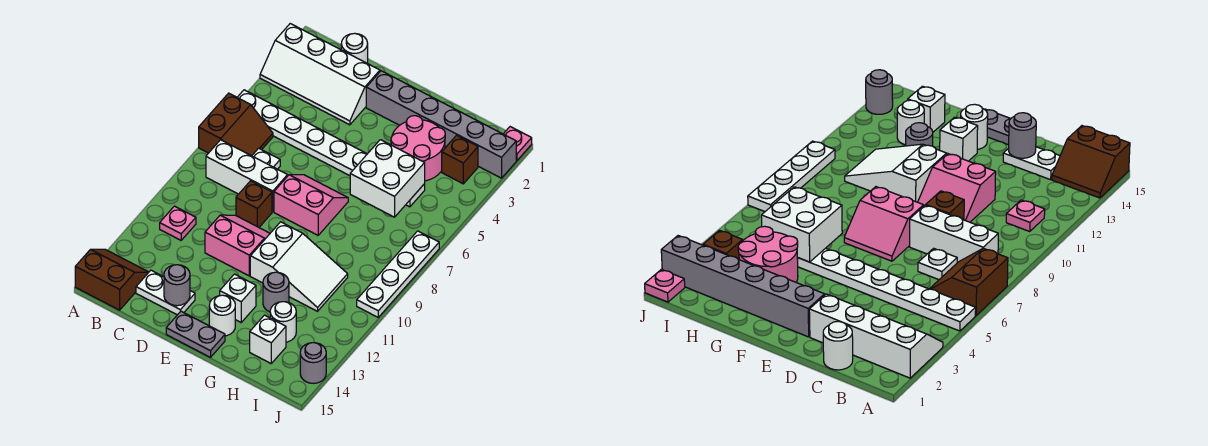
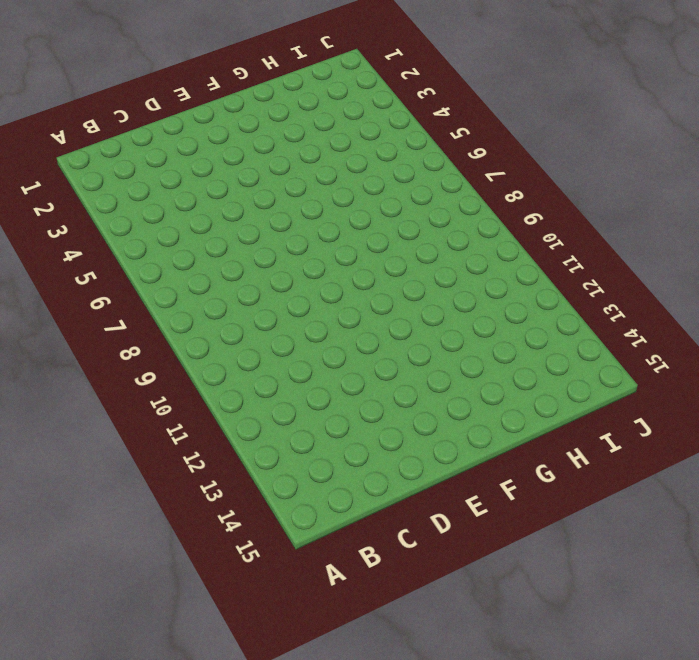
none -> white slope A2:D3 level 1 top 2
none -> white plate A5:H5 level 1
none -> brown slope A6:B7 level 1 top A

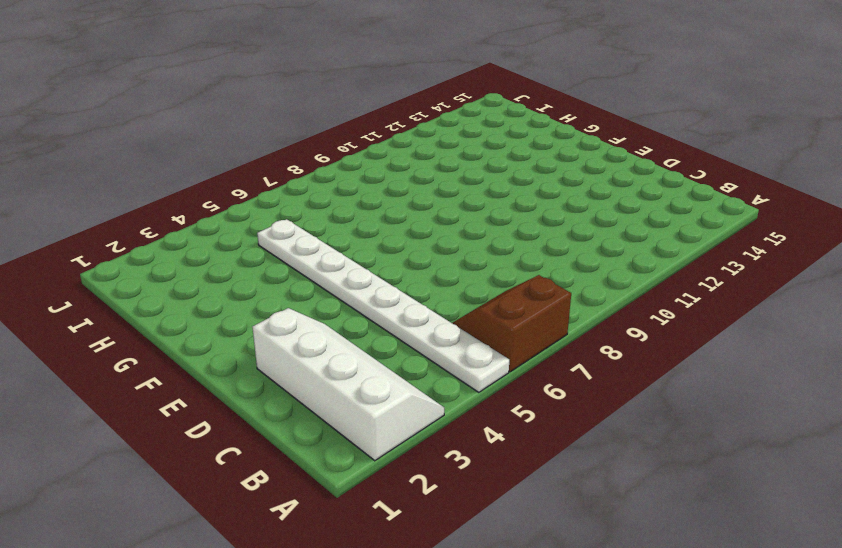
none -> brown slope A14:B15 level 1 top 15
none -> white brick B8:D8 level 1
none -> pink plate B11 level 1

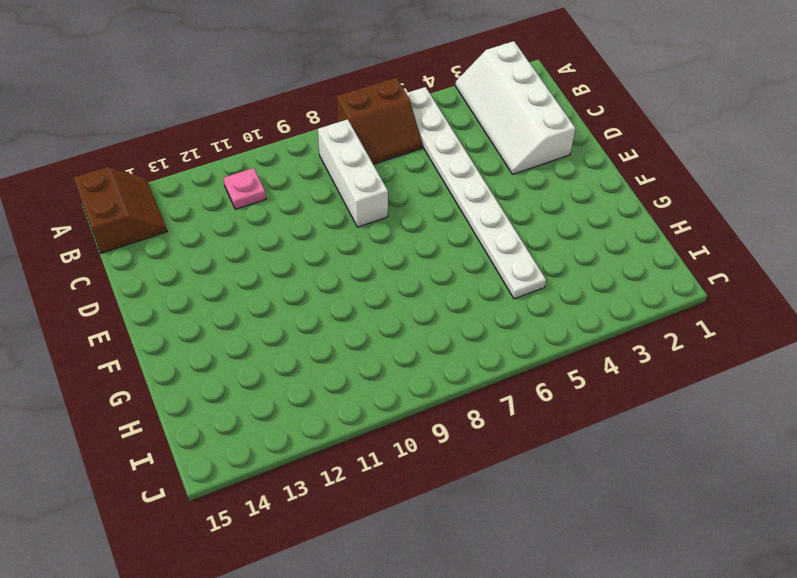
none -> white round brick C1 level 1
none -> white plate C7 level 1
none -> white plate C14:D14 level 1

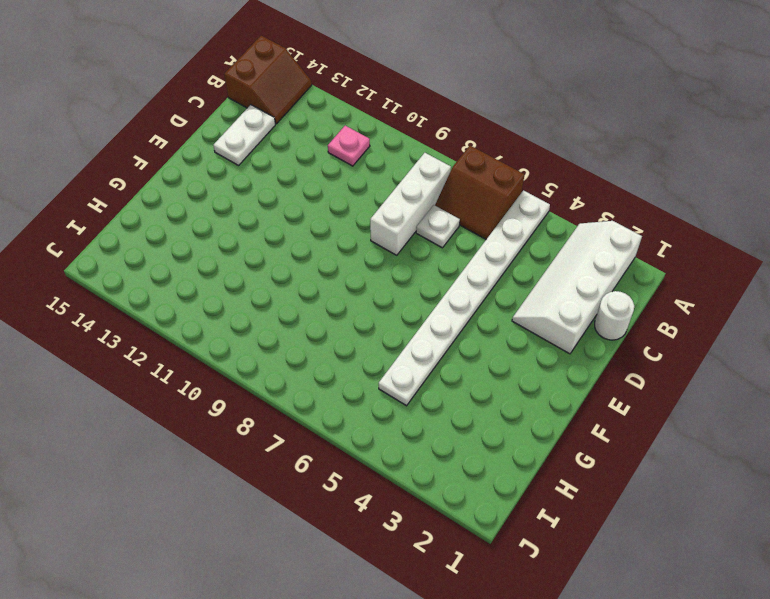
none -> brown brick D9 level 1
none -> pink slope D10:E11 level 1 top 11
none -> grey brick E2:J2 level 1

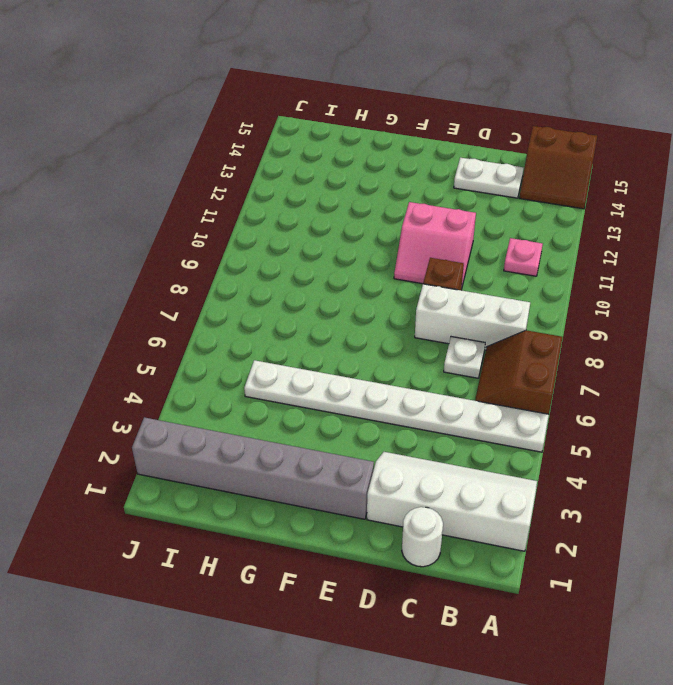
none -> pink slope E7:F8 level 1 top 8
none -> grey plate E15:F15 level 1
none -> white slope F10:H11 level 1 top F

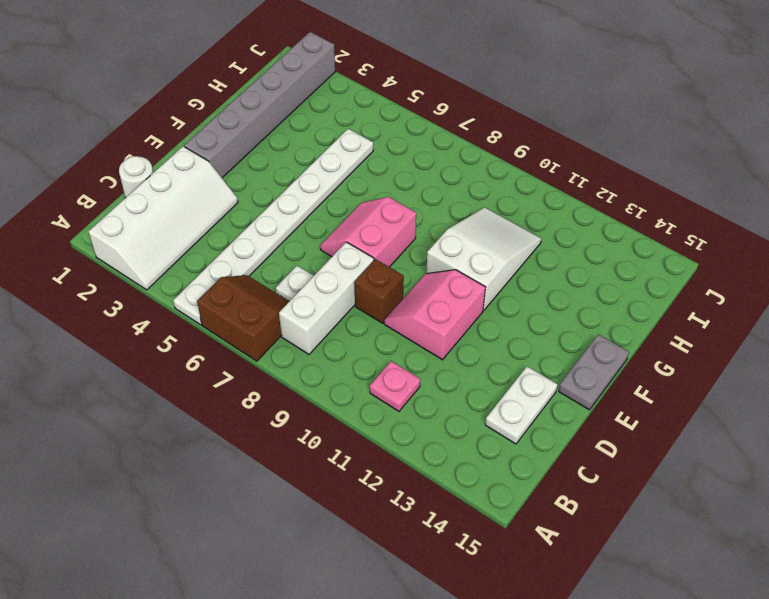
none -> brown slope A14:B15 level 1 top 15
none -> white brick F13 level 1
none -> white round brick F14 level 1

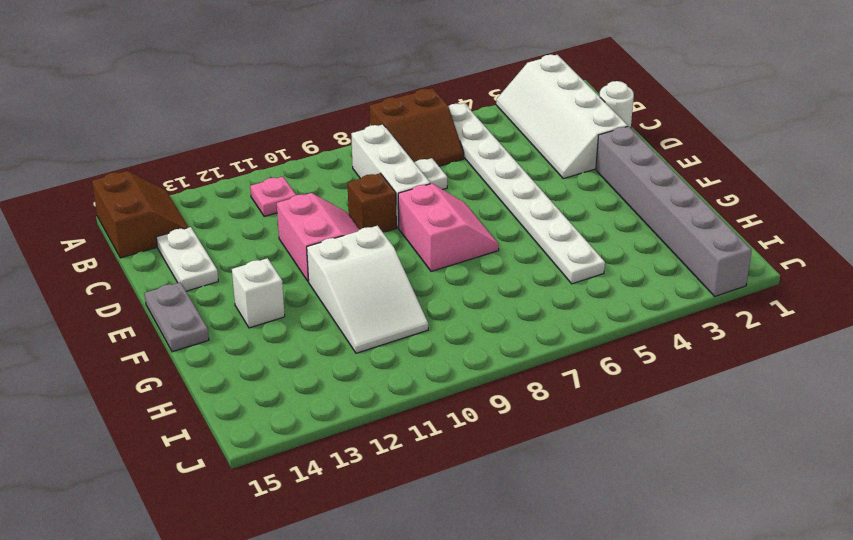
none -> white round brick F14 level 1
none -> pink round brick G3:H4 level 1
none -> grey round brick G12 level 1

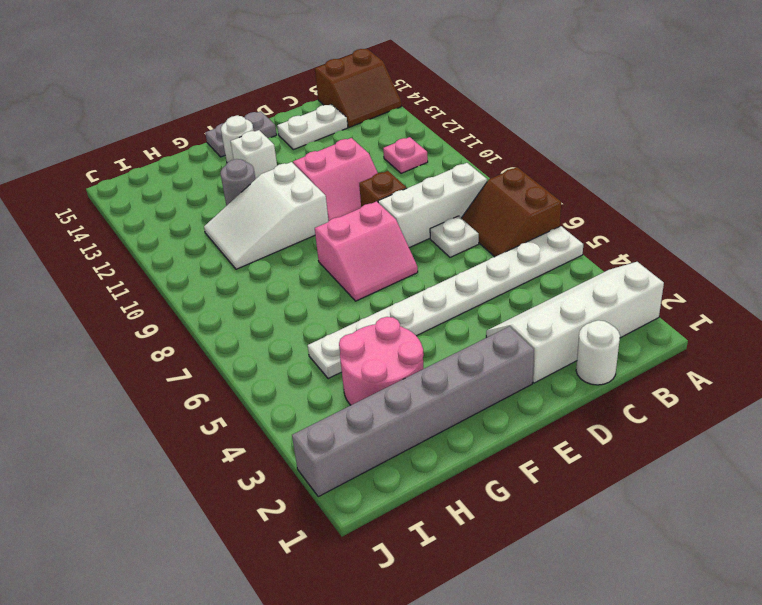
none -> white round brick H13 level 1
none -> white brick H14 level 1
none -> brown brick I3 level 1

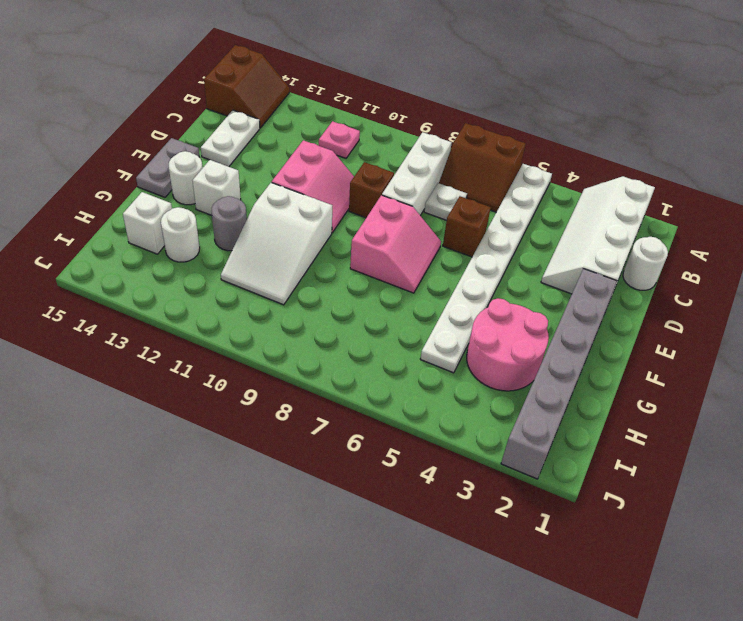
brown brick D6 level 1 -> brown brick I3 level 1
none -> pink plate J1 level 1
none -> white plate J7:J10 level 1
none -> grey round brick J14 level 1

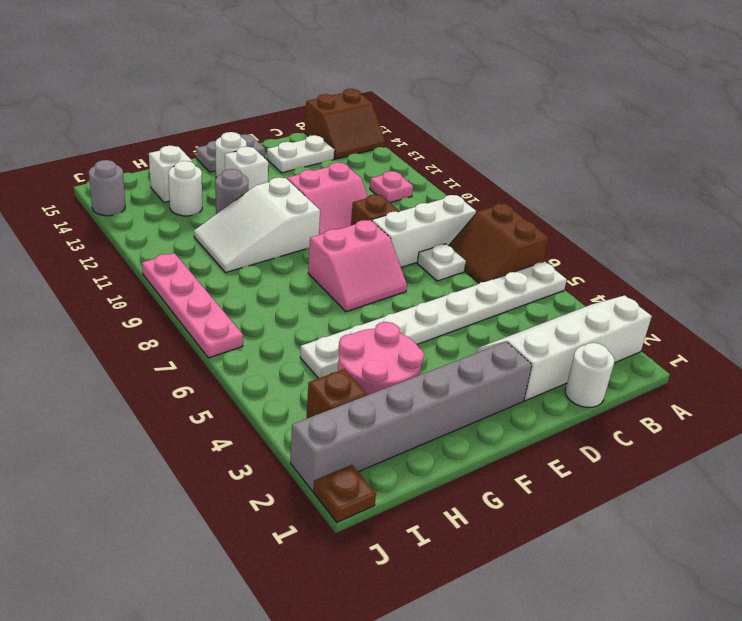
brown plate J1 level 1 -> pink plate J1 level 1
pink plate J7:J10 level 1 -> white plate J7:J10 level 1
none -> grey round brick D14 level 2
none -> white brick G5:H6 level 2

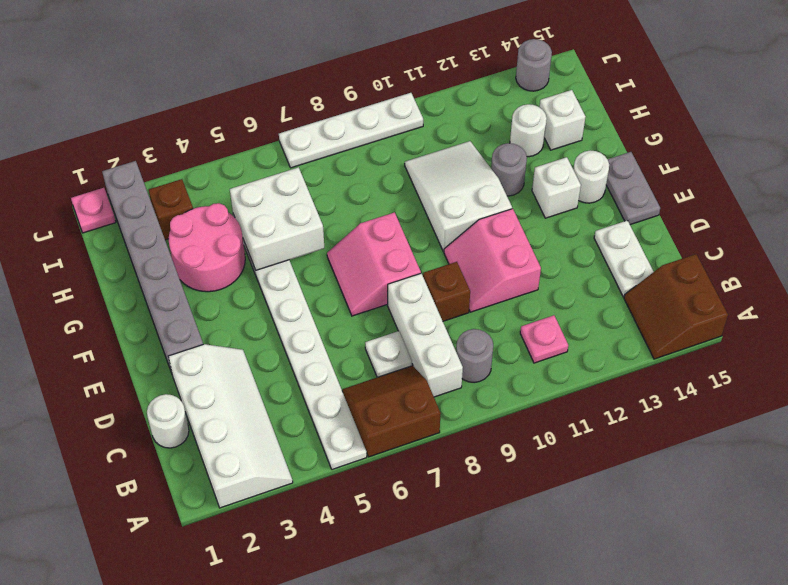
grey round brick B9 level 1 -> grey round brick D14 level 2

